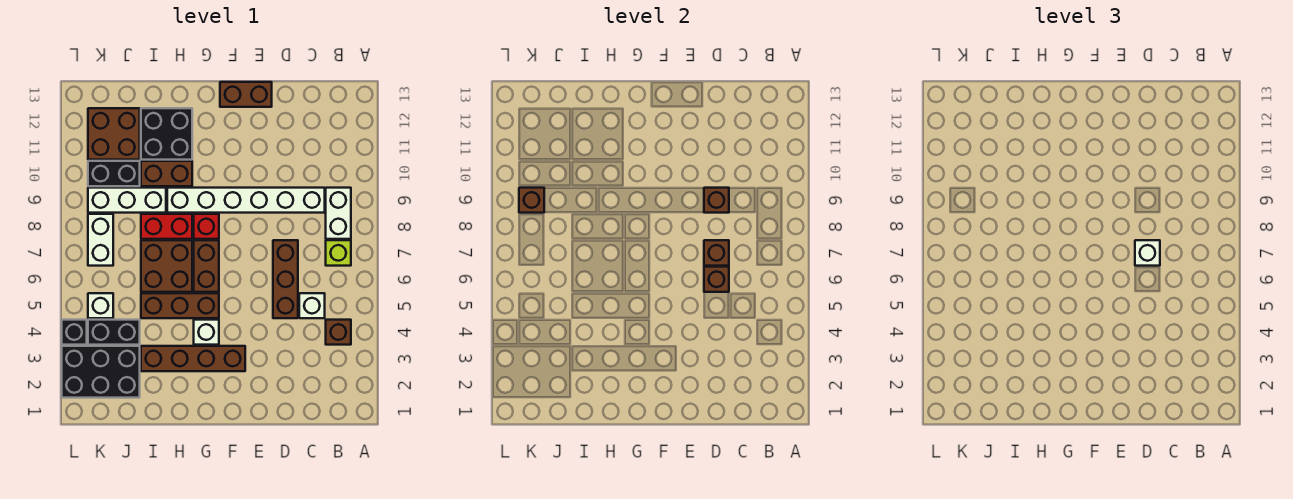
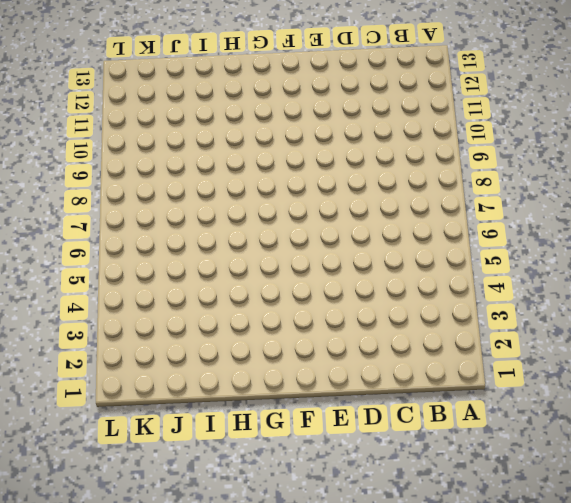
none -> brown brick B4 level 1
none -> lime brick B7 level 1
none -> white brick B8:B9 level 1

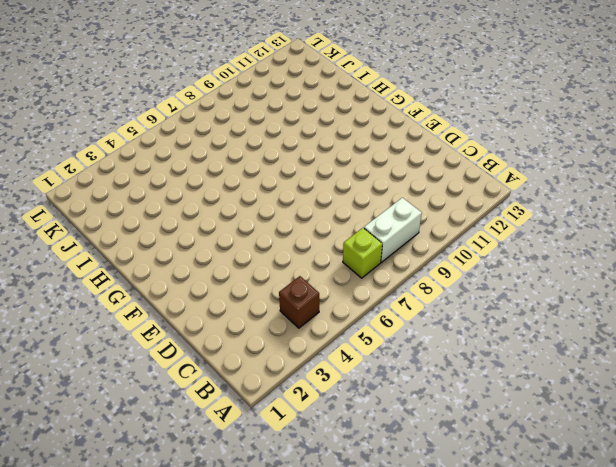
none -> white brick C5 level 1
none -> white brick C9:H9 level 1
none -> brown brick D5:D7 level 1

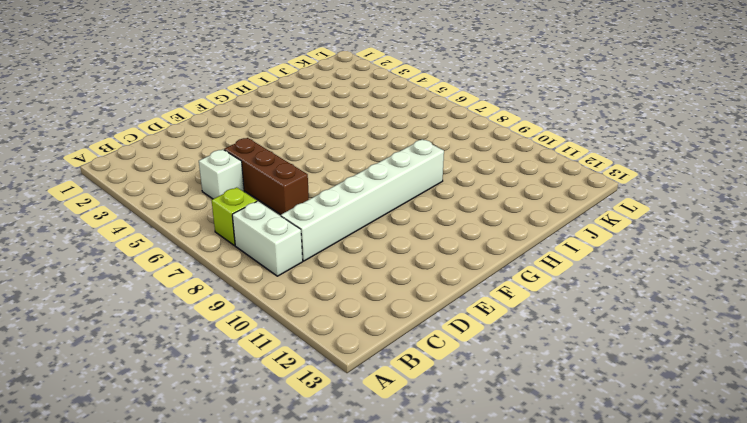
none -> brown brick B4 level 1
none -> brown brick E13:F13 level 1
none -> brown brick F3:I3 level 1

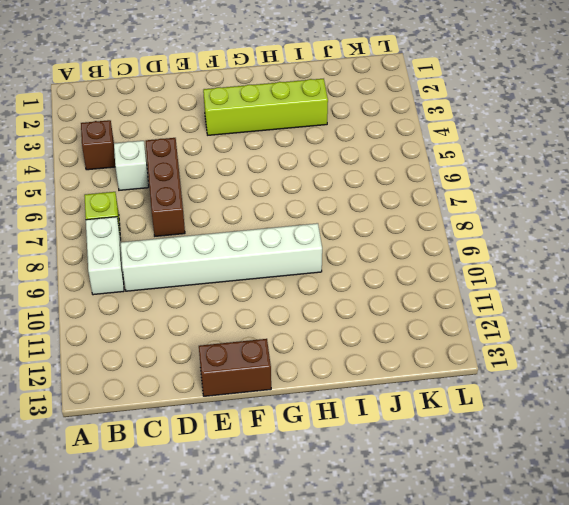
lime brick F3:I3 level 1 -> brown brick F3:I3 level 1
none -> white brick G4 level 1
none -> brown brick G5:I5 level 1
none -> brown brick G6:G7 level 1

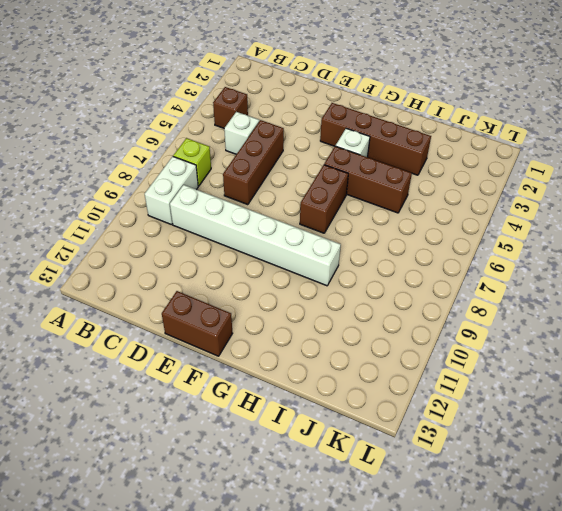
none -> red brick G8 level 1
none -> brown brick H6:I7 level 1
none -> red brick H8:I8 level 1

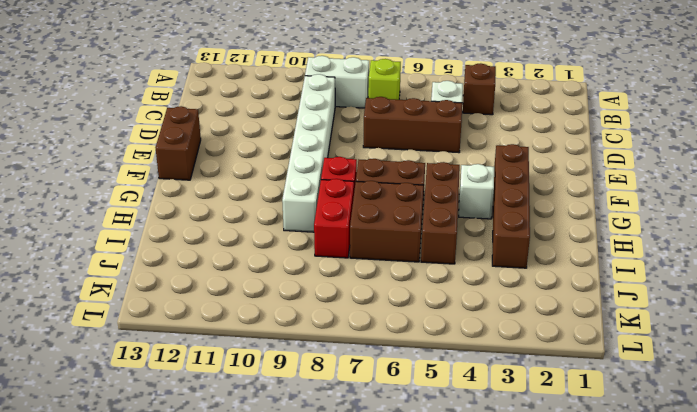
none -> brown brick H10:I10 level 1
none -> black brick H11:I12 level 1
none -> white brick I9:K9 level 1

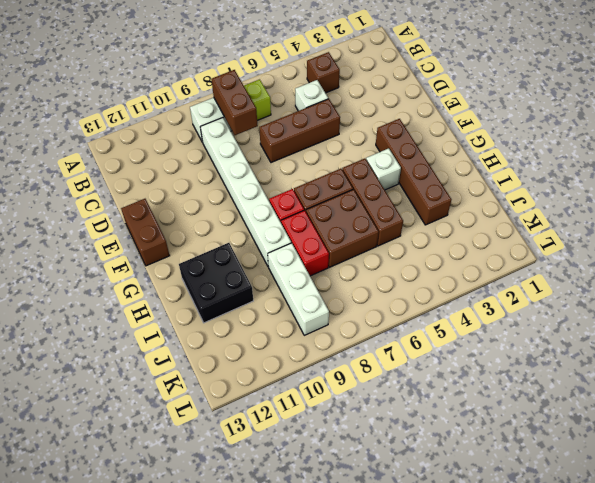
brown brick B8:C8 level 2 -> brown brick H10:I10 level 1
none -> black brick J2:L3 level 1
none -> black brick J4:K4 level 1
none -> black brick J10:K10 level 1

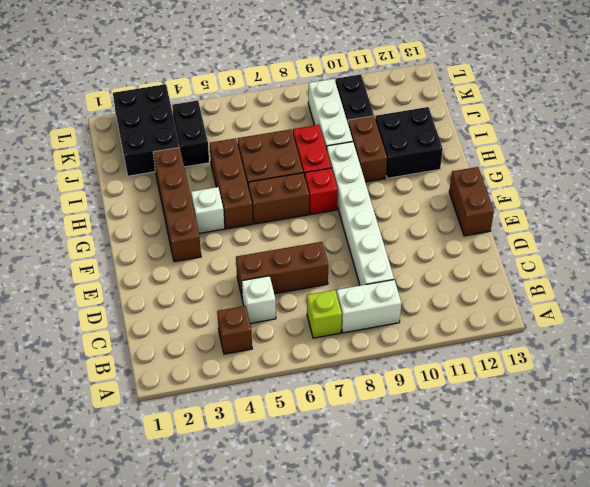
none -> brown brick J11:K12 level 1
none -> white brick K5 level 1
none -> white brick K7:K8 level 1

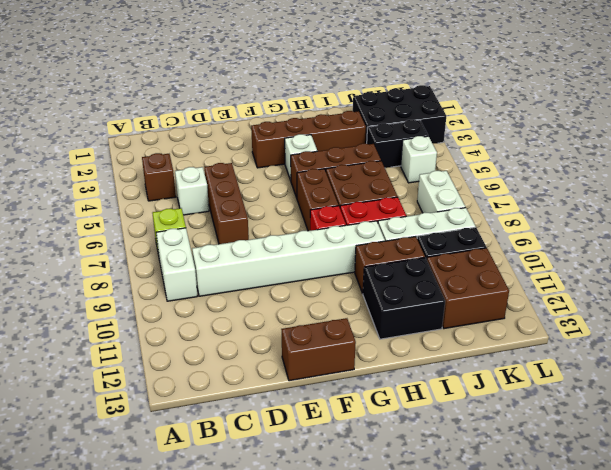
none -> black brick L4 level 1
none -> brown brick D6 level 2
none -> brown brick D7 level 2

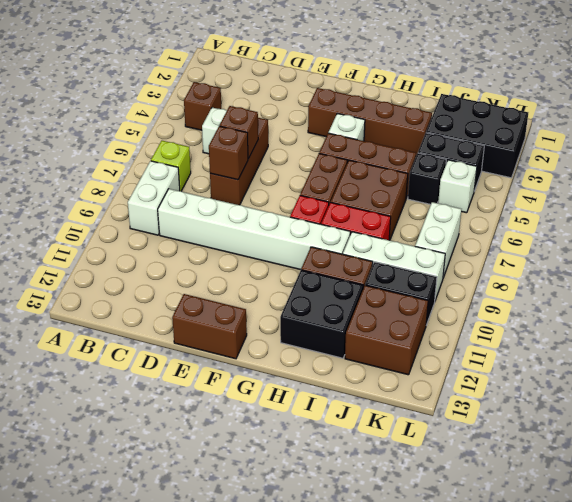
black brick J5 level 1 -> black brick L4 level 1
none -> brown brick D9 level 2
none -> brown brick K9 level 2
none -> white brick D7 level 3

